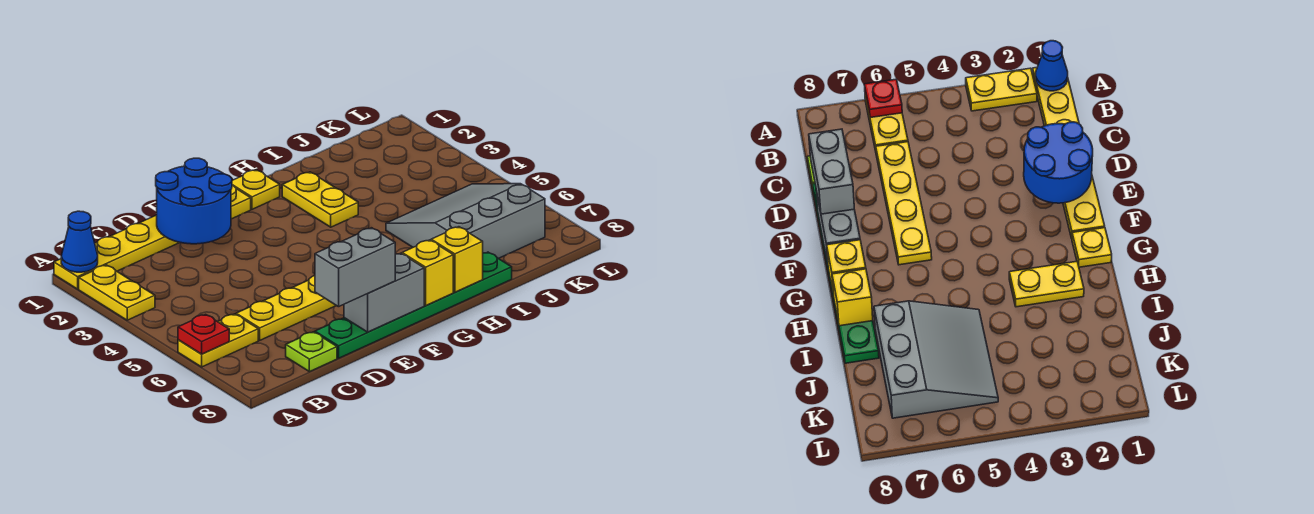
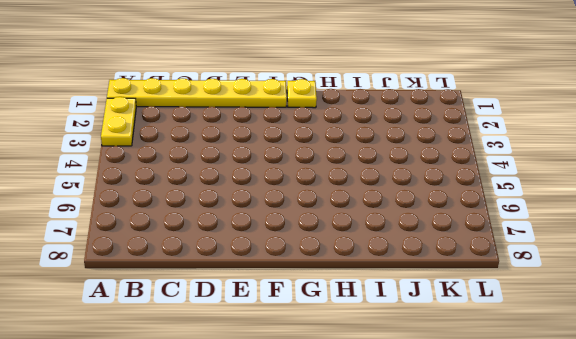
none -> yellow plate A6:B6 level 1
none -> yellow plate C6:F6 level 1
none -> lime plate C8 level 1

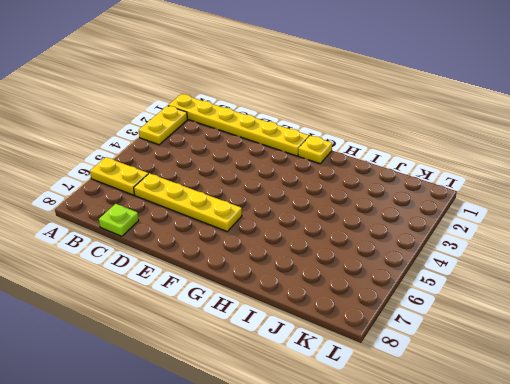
none -> green plate D8:I8 level 1
none -> yellow plate H2:H3 level 1
none -> grey slope I5:K7 level 1 top 7

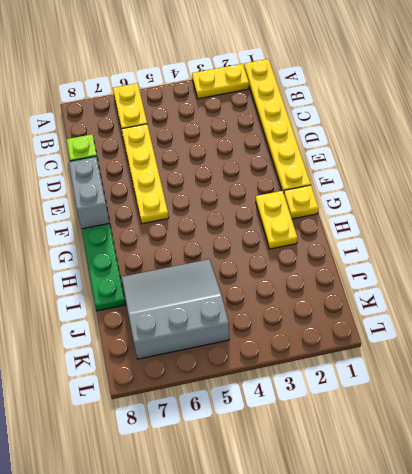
yellow plate G2:H2 level 1 -> yellow plate H2:H3 level 1
grey slope I5:K7 level 1 top K -> grey slope I5:K7 level 1 top 7
none -> blue cone A1 level 2
none -> red plate A6 level 2
none -> blue round brick D1:E2 level 2

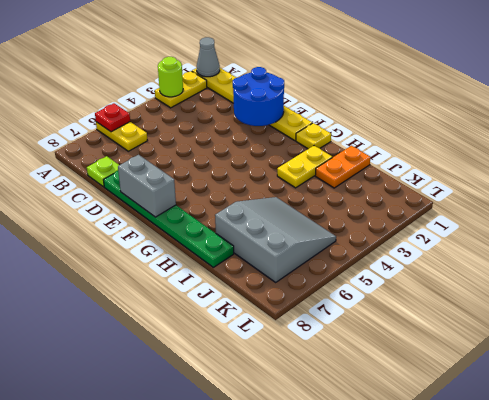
grey cone A1 level 2 -> blue cone A1 level 2
lime round brick A3 level 2 -> none
orange plate I1:I2 level 1 -> none
none -> yellow plate C6:F6 level 1
none -> yellow brick G8 level 2
none -> yellow brick H8 level 2

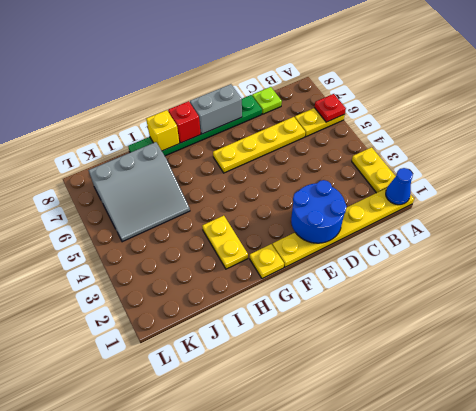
red brick G8 level 2 -> yellow brick G8 level 2
none -> grey brick D8:E8 level 3

